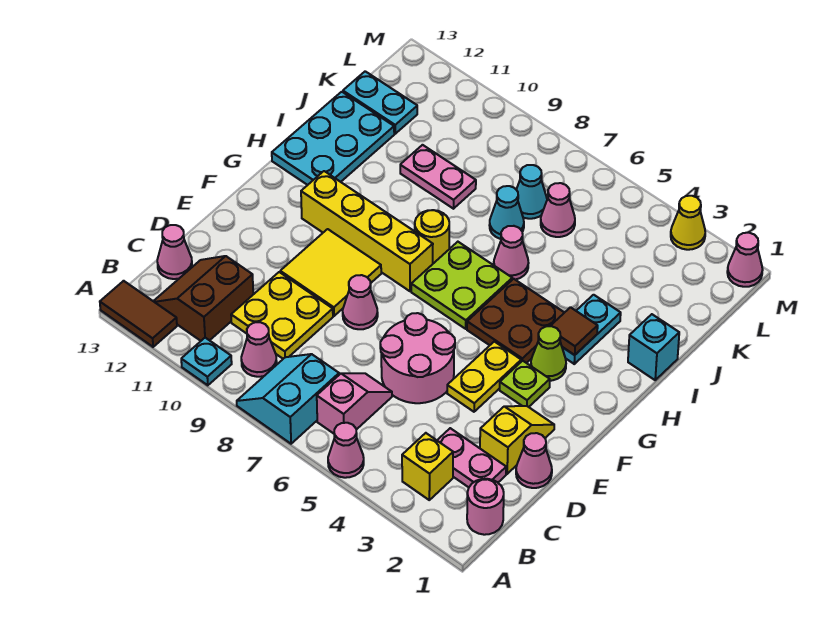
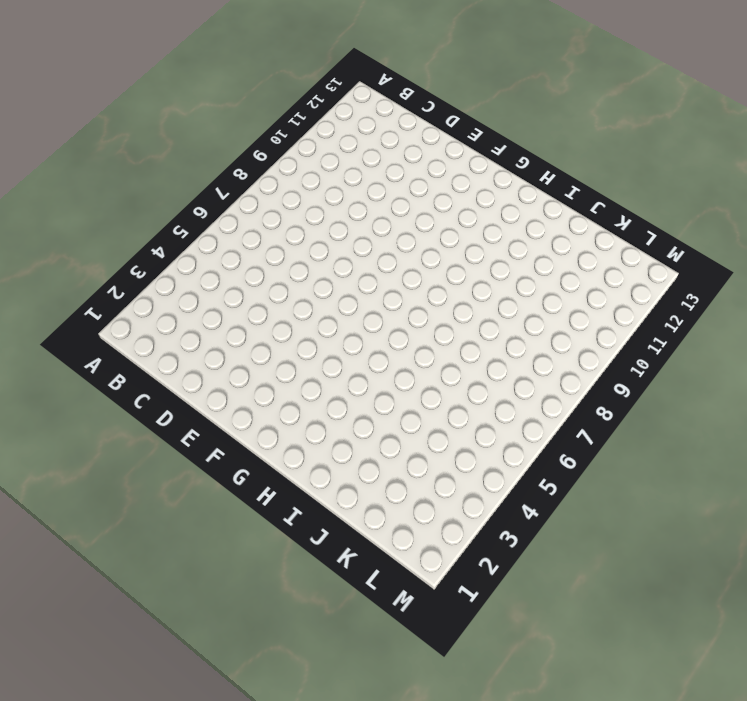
none -> pink cone A5 level 1
none -> cyan slope A7:B8 level 1 top 7
none -> cyan plate A10 level 1
none -> brown tile A12:A13 level 1

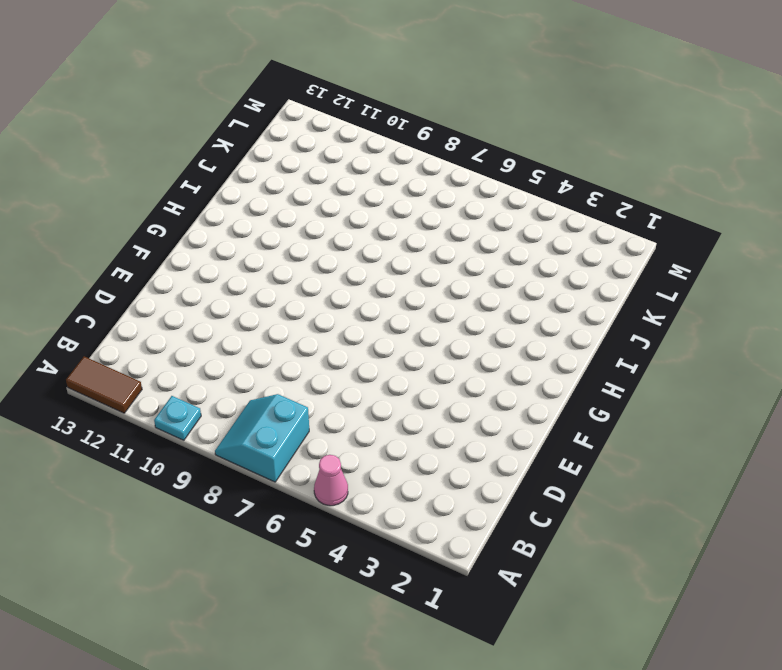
none -> pink round brick B1 level 1
none -> yellow brick B3 level 1
none -> pink slope B6:C6 level 1 top B
none -> pink cone B9 level 1

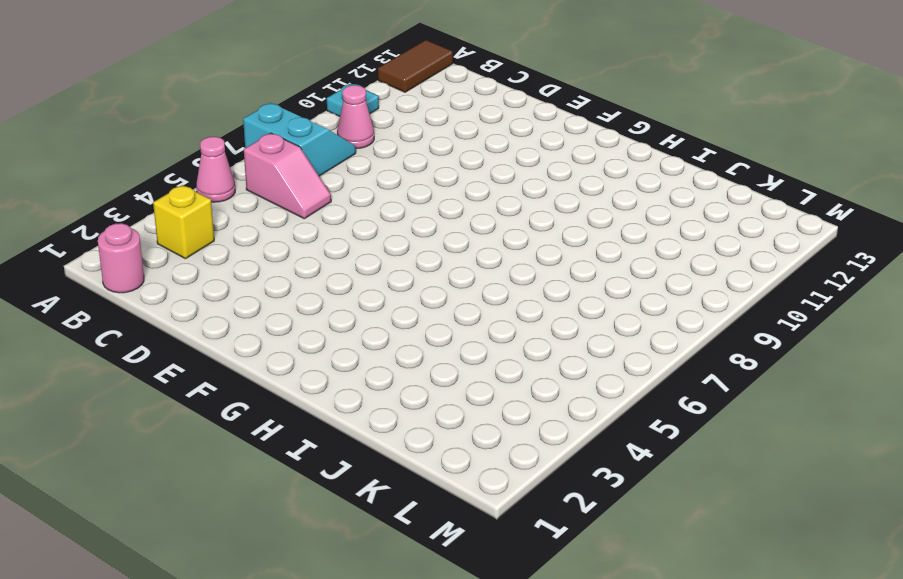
none -> brown slope B11:C12 level 1 top 11
none -> pink plate C2:C3 level 1
none -> yellow plate C9:D10 level 1
none -> pink cone C13 level 1

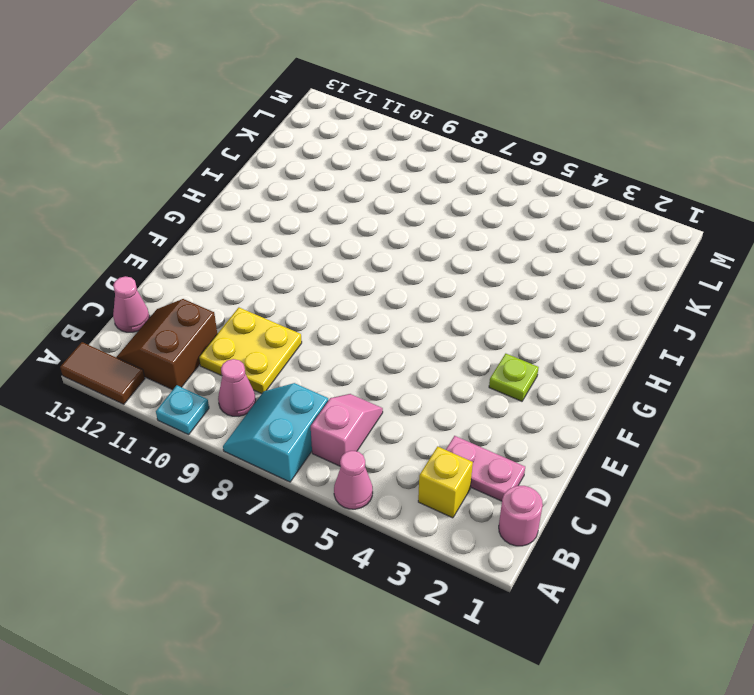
none -> pink cone D1 level 1
none -> yellow slope D2:E2 level 1 top D
none -> pink round brick D5:E6 level 1
none -> yellow plate E4:F4 level 1

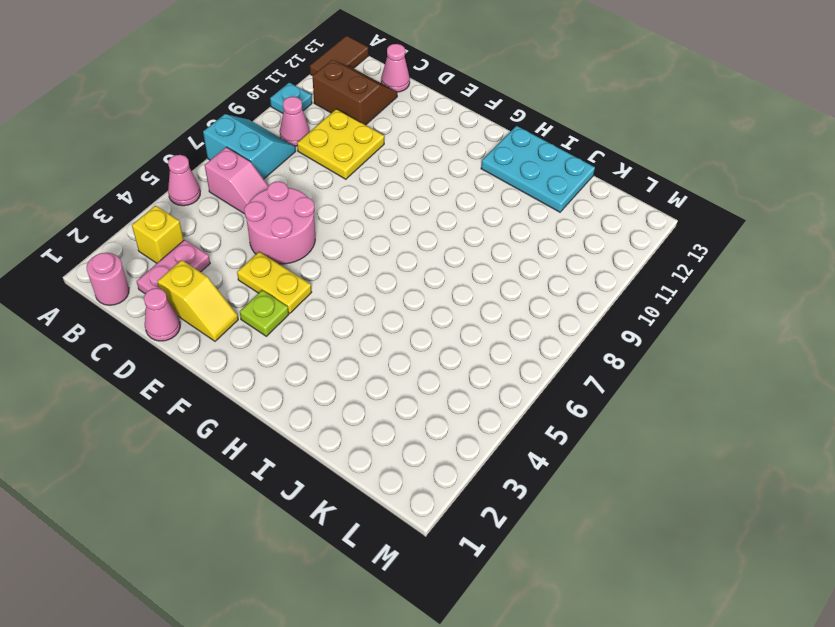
none -> pink cone E8 level 1
none -> yellow tile E9:F10 level 1
none -> lime cone G3 level 1
none -> brown plate G4:H5 level 1

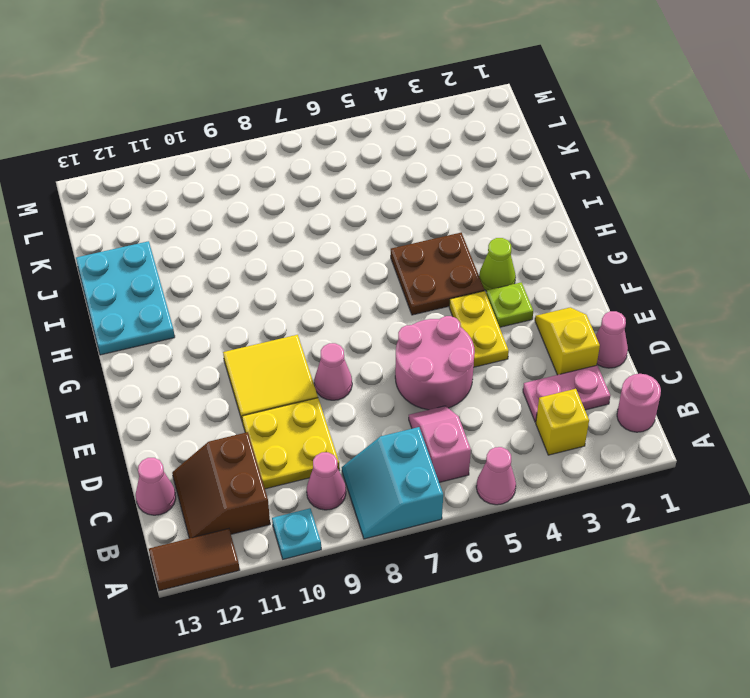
none -> lime plate G6:H7 level 1
none -> yellow brick G8:G11 level 1
none -> cyan plate H3:I3 level 1
none -> yellow round brick H8 level 1

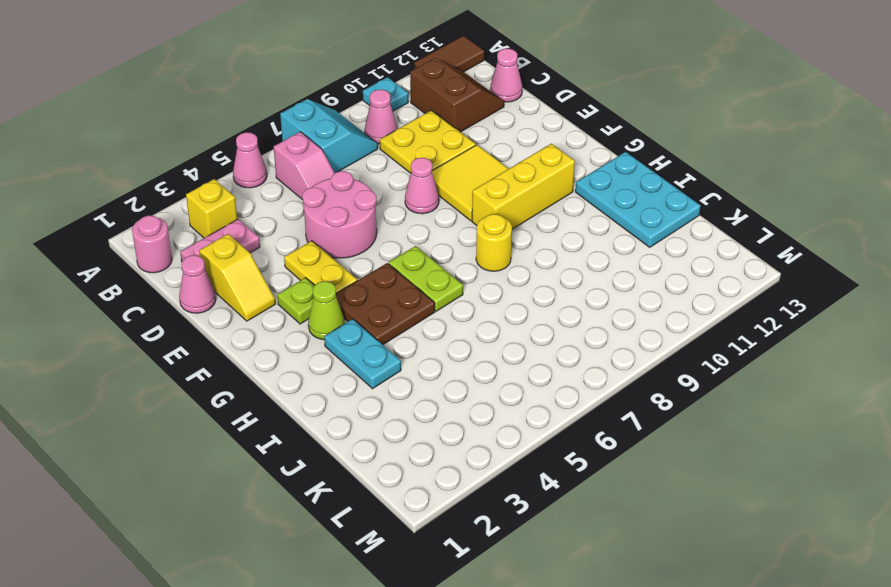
lime plate G6:H6 level 1 -> lime plate G6:H7 level 1
yellow brick G9:G11 level 1 -> yellow brick G8:G11 level 1
none -> cyan brick I1 level 1
none -> pink cone I6 level 1
none -> cyan cone J7 level 1
none -> pink plate J9:J10 level 1

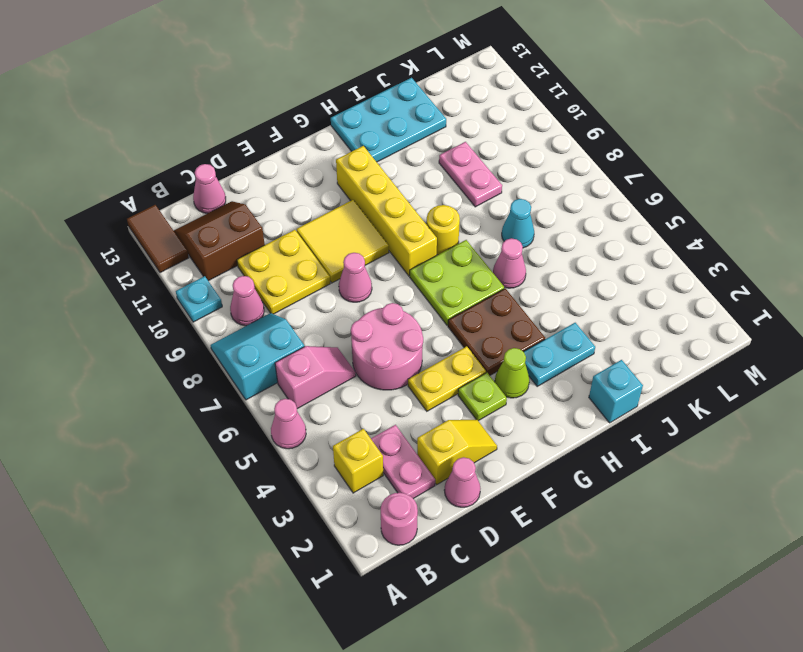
none -> pink cone K6 level 1
none -> cyan cone K7 level 1
none -> cyan plate K12:K13 level 1
none -> pink cone M1 level 1

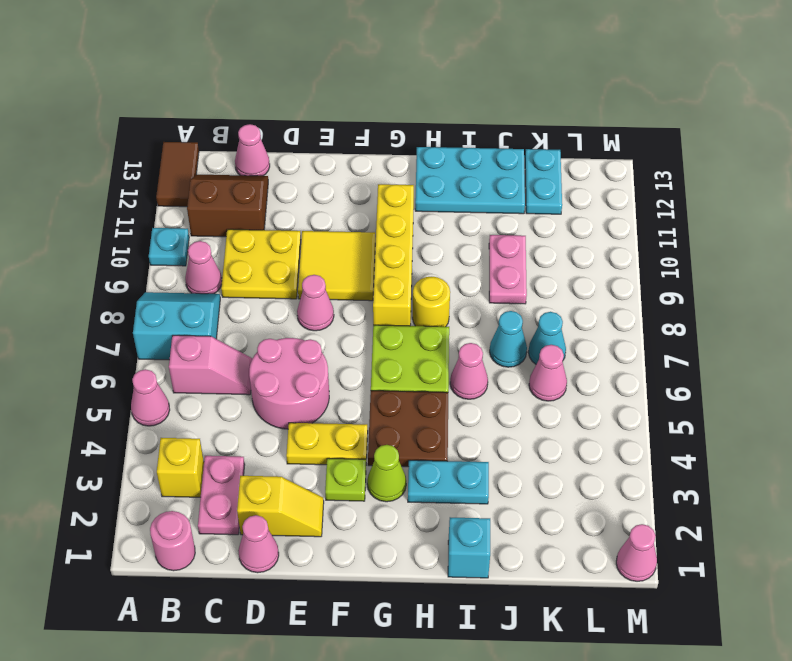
none -> yellow cone M3 level 1
none -> brown tile H3 level 2

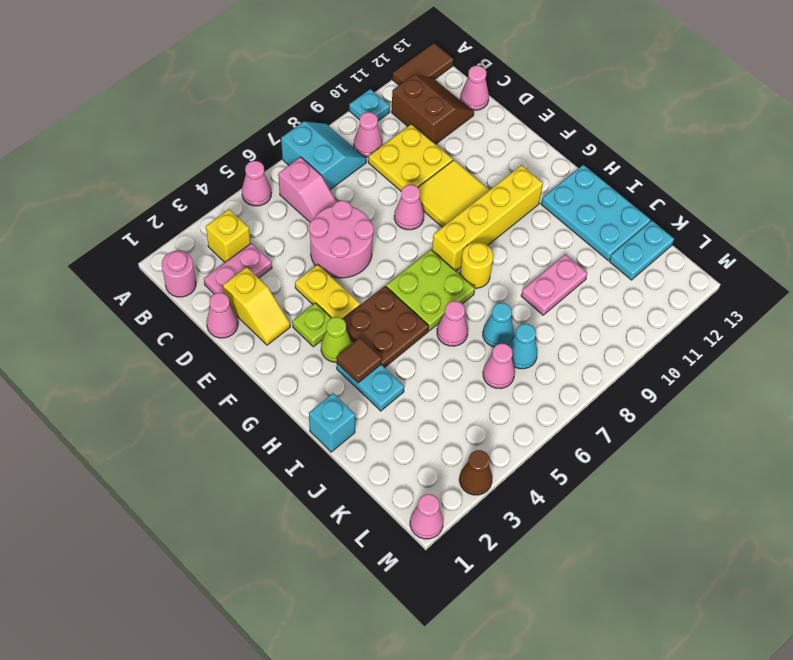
brown cone M3 level 1 -> yellow cone M3 level 1

